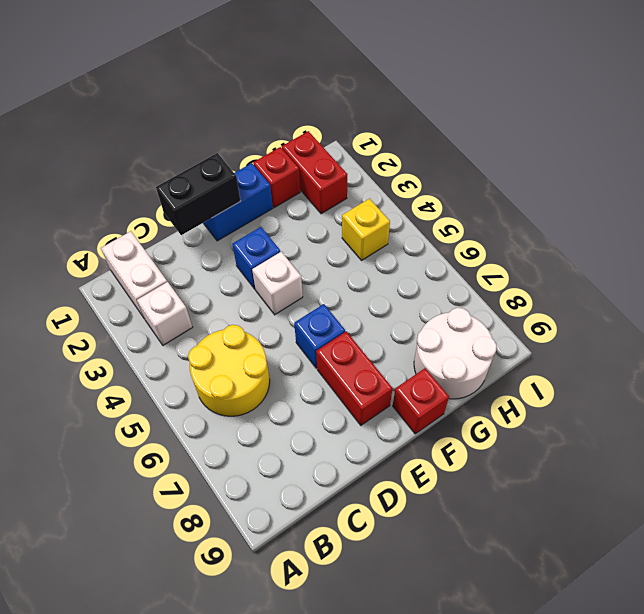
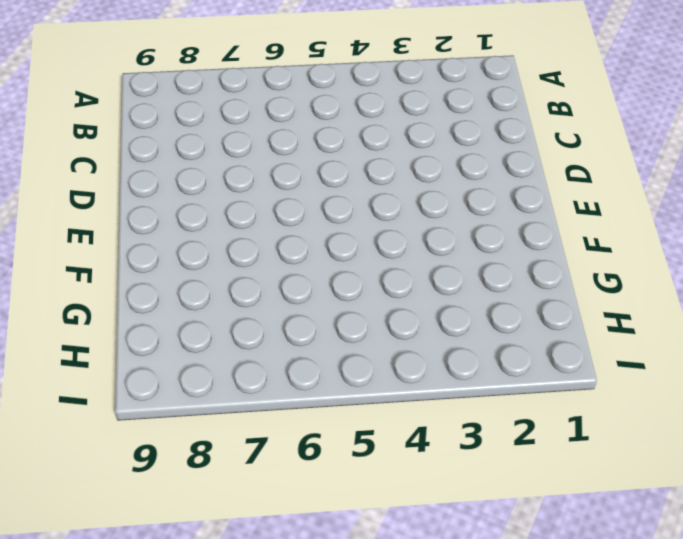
none -> white brick B1:B2 level 1
none -> white brick B3 level 1
none -> yellow round brick B5:C6 level 1

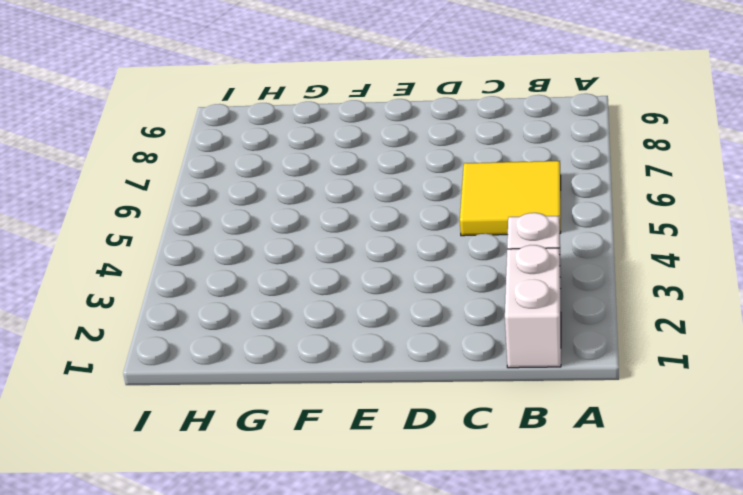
yellow tile B5:C6 level 1 -> yellow round brick B5:C6 level 1
none -> blue brick E1:F1 level 1
none -> blue brick E3 level 1
none -> white brick E4 level 1

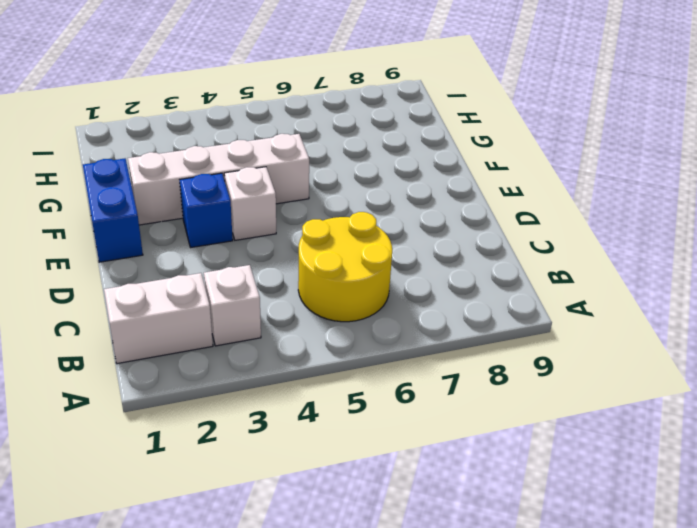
white brick F2:F5 level 1 -> none
none -> blue brick E6 level 1
none -> red brick E7:E8 level 1
none -> red brick F9 level 1

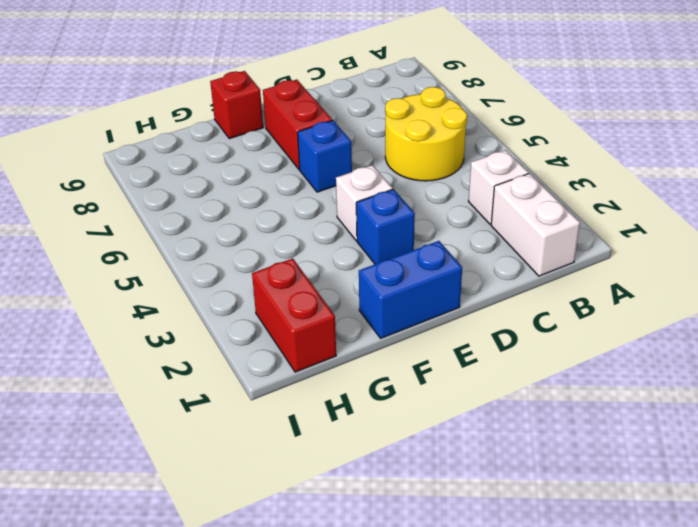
none -> red brick G1 level 1
none -> white round brick G8:H9 level 1
none -> yellow brick H4 level 1

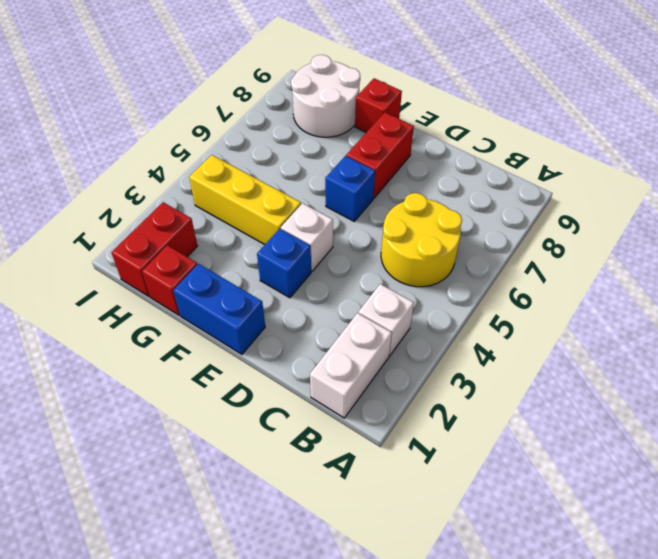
yellow brick F4:H4 level 1 -> yellow brick H4 level 1
none -> black brick D1:E1 level 2

